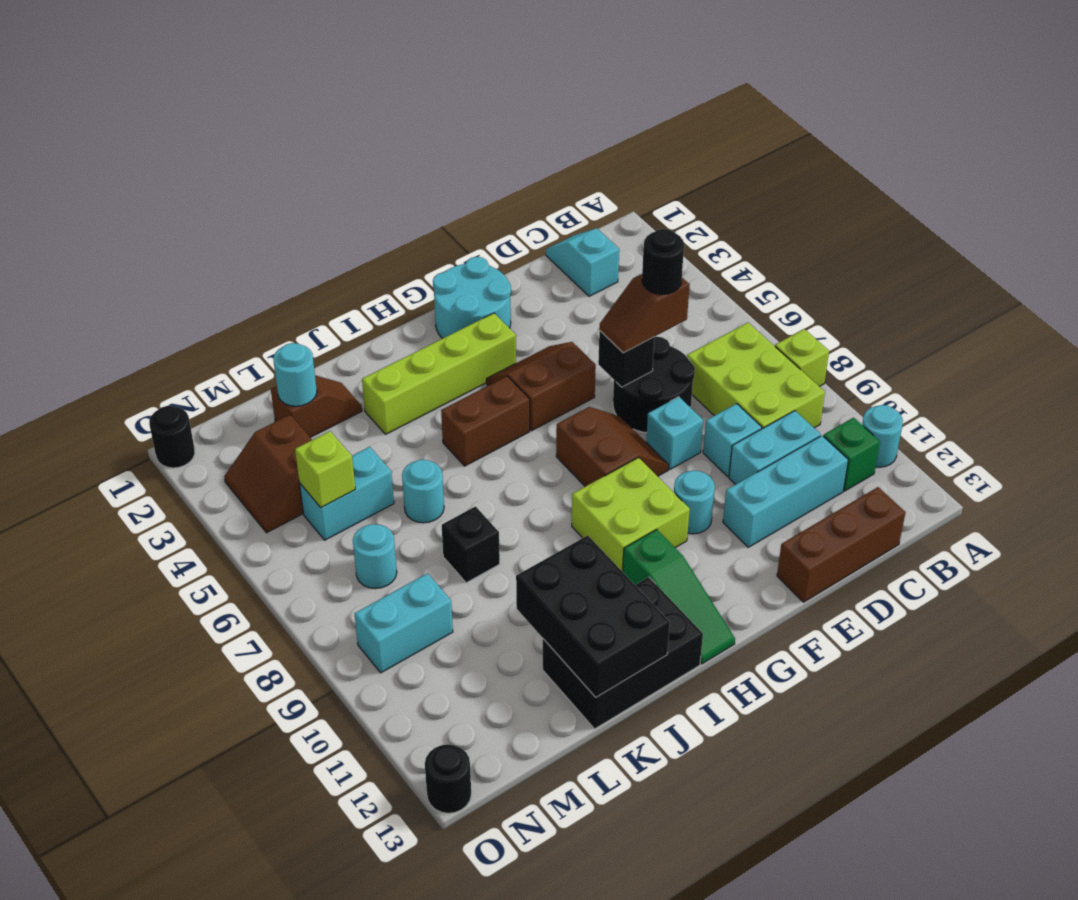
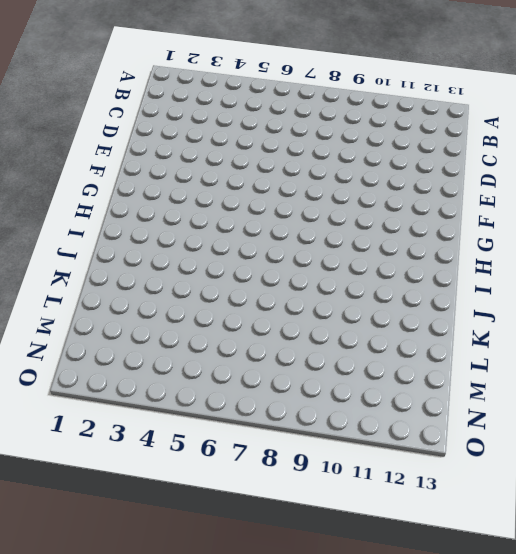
none -> lime brick A8 level 1
none -> cyan round brick A11 level 1
none -> lime brick B7:C9 level 1
none -> green brick B11 level 1

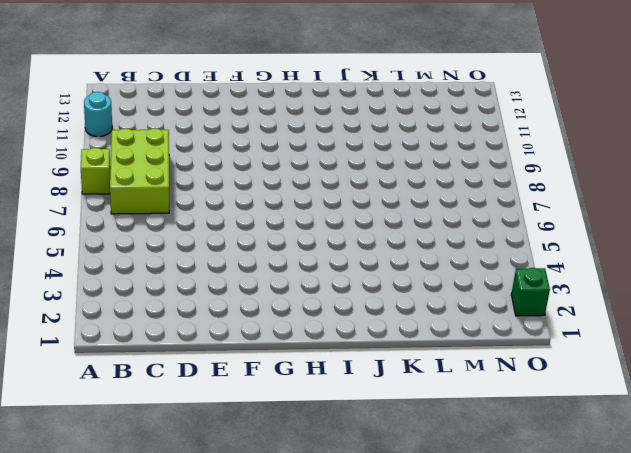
green brick O2 level 1 -> green brick B11 level 1
none -> cyan slope C1:C2 level 1 top 2
none -> cyan brick C10:D10 level 1
none -> cyan brick C11:E11 level 1
none -> brown brick C13:E13 level 1

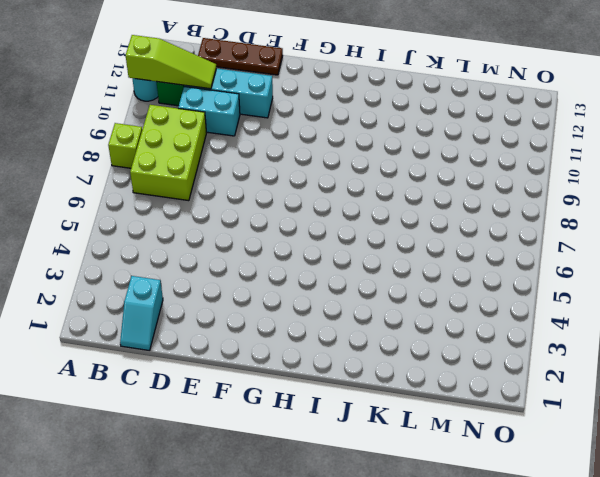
lime slope A11:C11 level 2 top A -> none
brown plate C13:E13 level 1 -> brown brick C13:E13 level 1
none -> black round brick D6:E7 level 1
none -> cyan brick D9 level 1
none -> cyan brick E8 level 1
none -> cyan round brick F1:G2 level 1

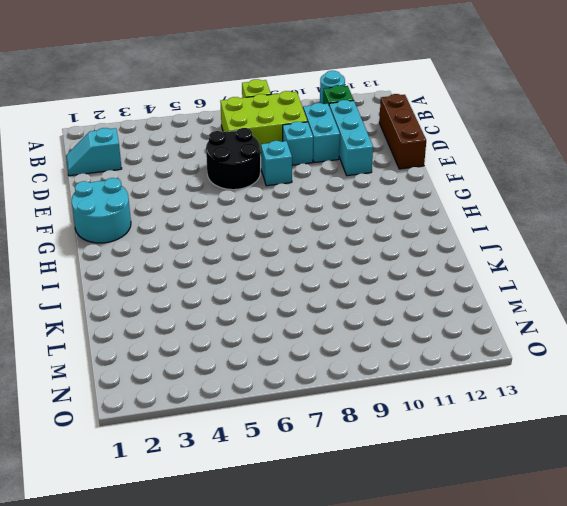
none -> brown slope F4:G5 level 1 top 5
none -> brown slope F7:G8 level 1 top G
none -> cyan round brick F10 level 1
none -> lime brick G3:J3 level 1

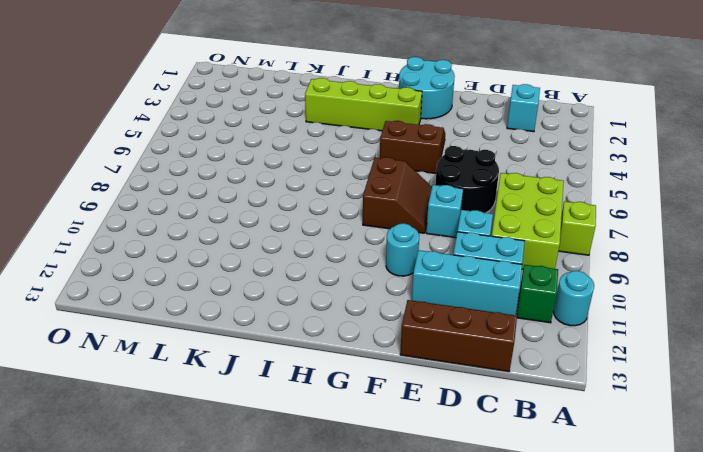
none -> lime brick G9:H10 level 1
none -> brown brick H5:I5 level 1
none -> green slope H11:H13 level 1 top 11
none -> black brick I12:K13 level 1

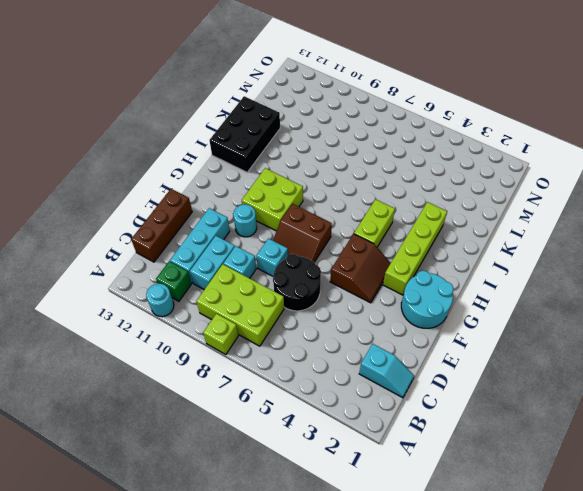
lime brick H5:I5 level 1 -> brown brick H5:I5 level 1
none -> green slope H11:H13 level 1 top 11
none -> brown slope K2:L2 level 1 top L
none -> cyan round brick K6 level 1
none -> black brick K8 level 1

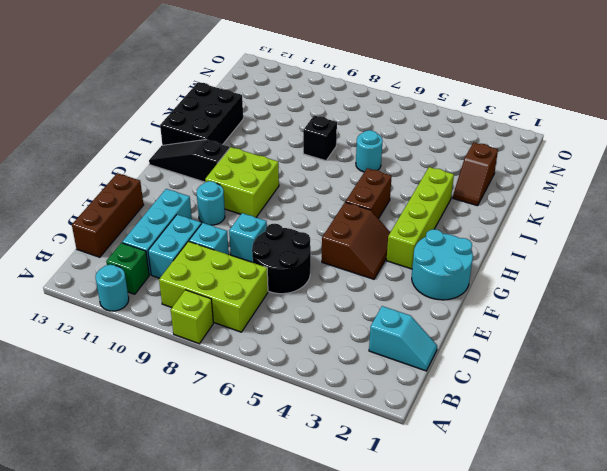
black slope H11:H13 level 1 top 11 -> green slope H11:H13 level 1 top 11
none -> brown slope F7:G8 level 1 top G
none -> cyan brick L5:M5 level 1
none -> brown slope M3:N4 level 1 top M
none -> cyan round brick M7 level 1

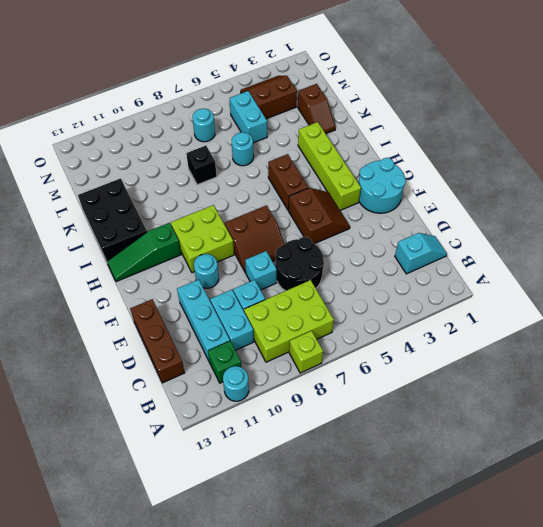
none -> cyan brick M9:N9 level 1
none -> black round brick O1 level 1
none -> black round brick O13 level 1
none -> black brick E6 level 2

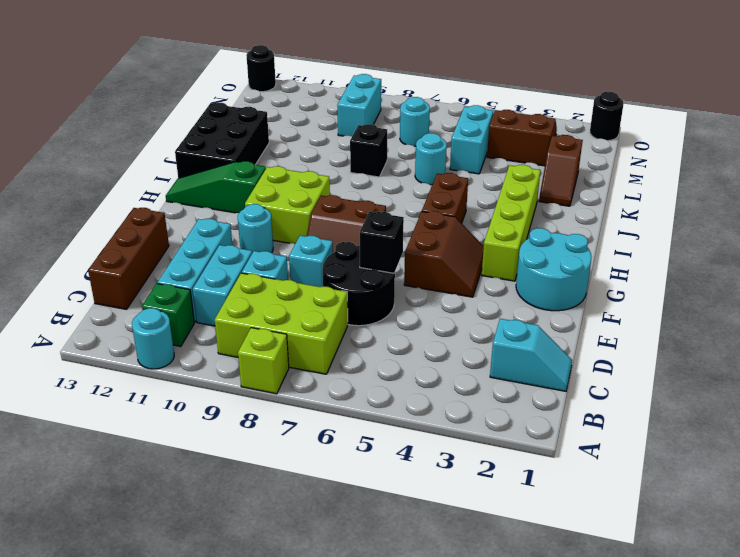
none -> black brick J11:K13 level 2
none -> cyan round brick L2 level 2
none -> lime brick M5 level 2
none -> brown slope D6:E6 level 3 top D

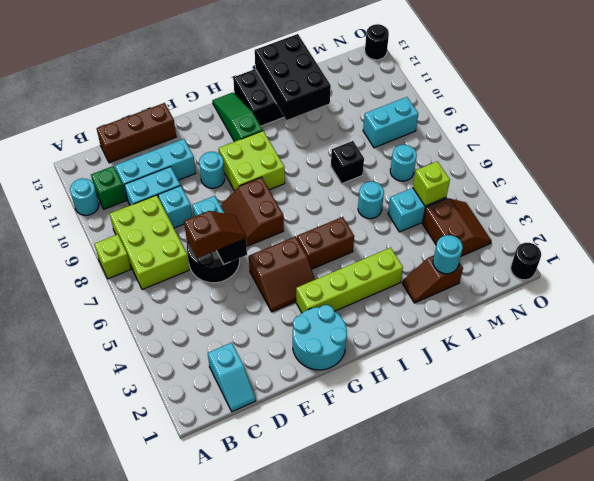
none -> black round brick D6 level 4

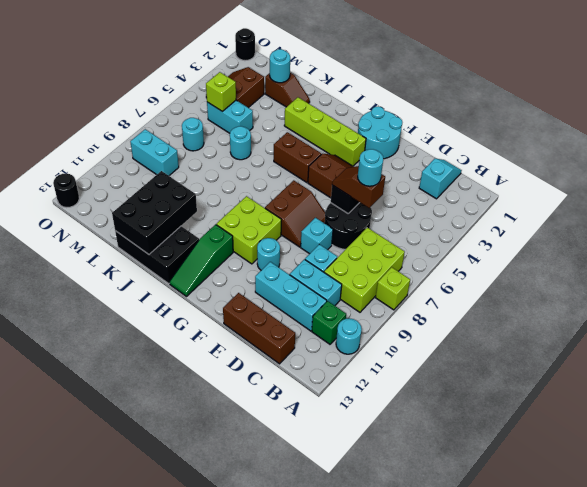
cyan round brick D6 level 4 -> black round brick D6 level 4
none -> black brick K8 level 1

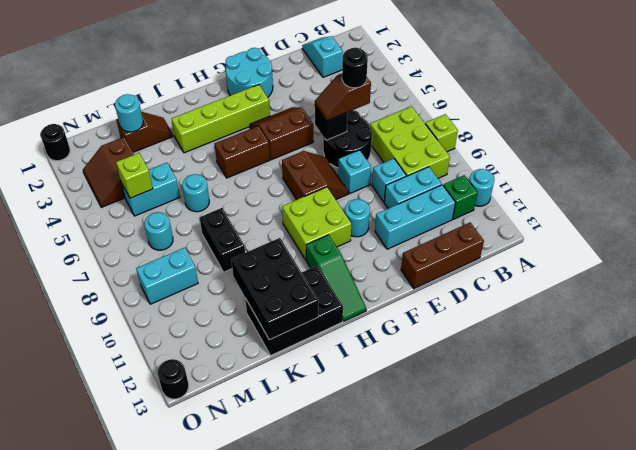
black brick K8:K9 level 1 -> black brick K8 level 1

